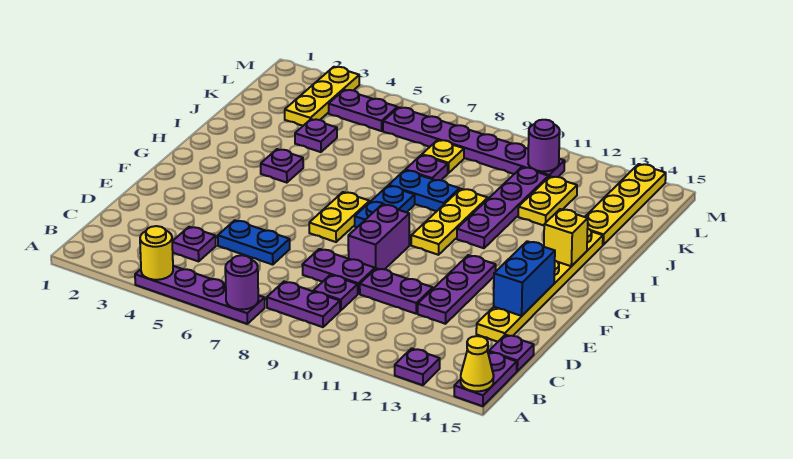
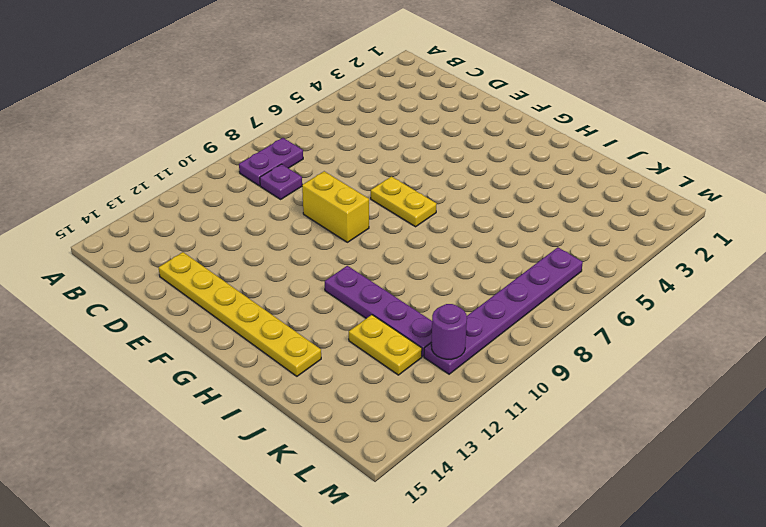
yellow brick E9:F9 level 1 -> purple brick E9:F9 level 1
none -> purple plate A4:A7 level 1
none -> purple plate A13 level 1
none -> purple plate A15:B15 level 1
none -> purple plate C4 level 1

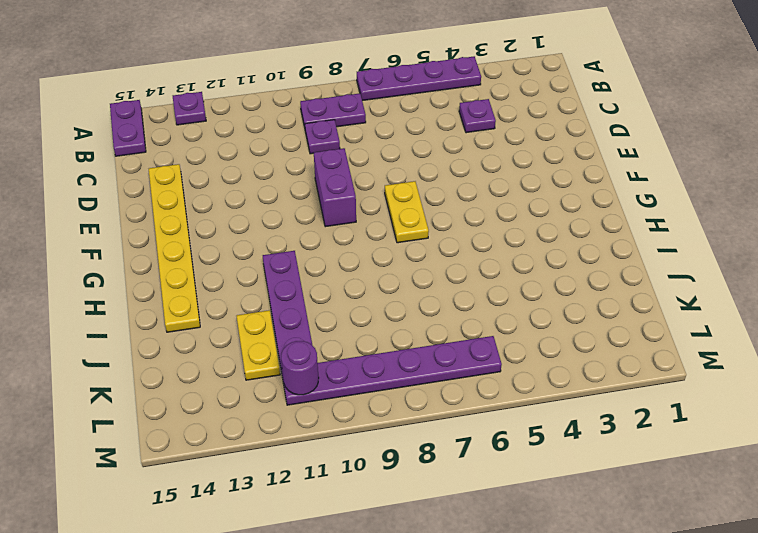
none -> purple plate C15 level 1
none -> blue plate D5:D6 level 1
none -> purple plate D8:D9 level 1
none -> purple plate D10:D11 level 1

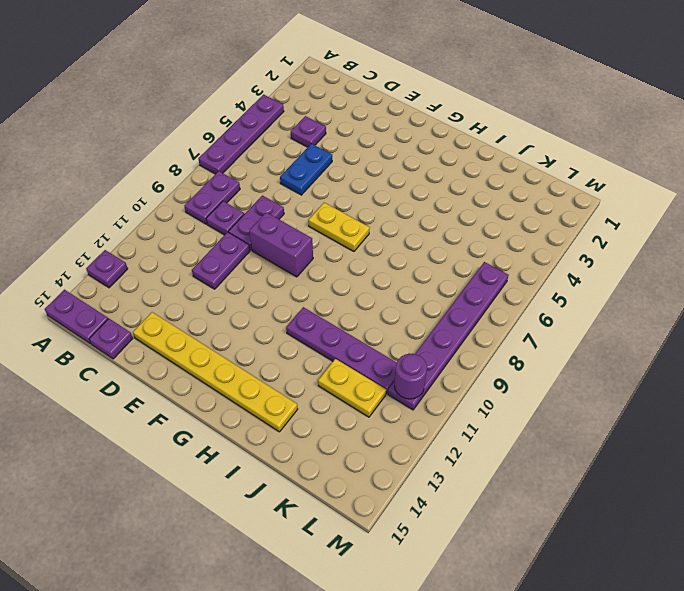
none -> purple plate D12:F12 level 1
none -> blue plate G8:H8 level 1
none -> yellow plate G10:I10 level 1
none -> purple plate H4 level 1

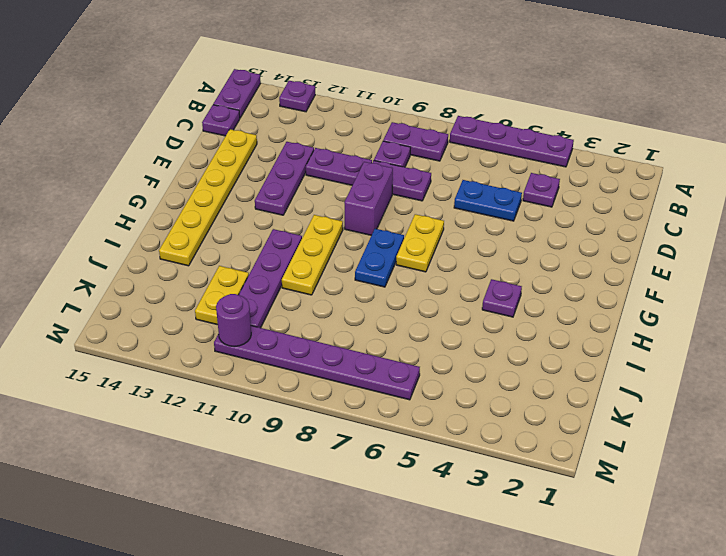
none -> blue plate I8:I9 level 1
none -> purple plate J4 level 1
none -> purple plate J8 level 1
none -> yellow plate J14:M14 level 1

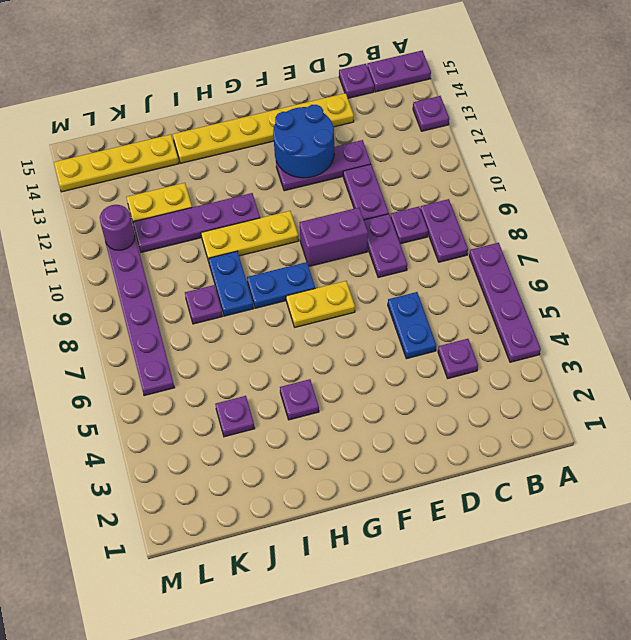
blue round brick E12:F13 level 2 -> none
none -> yellow plate K3:M3 level 1
none -> yellow plate K8 level 1
none -> purple plate L4:L5 level 1
none -> yellow round brick A4 level 2

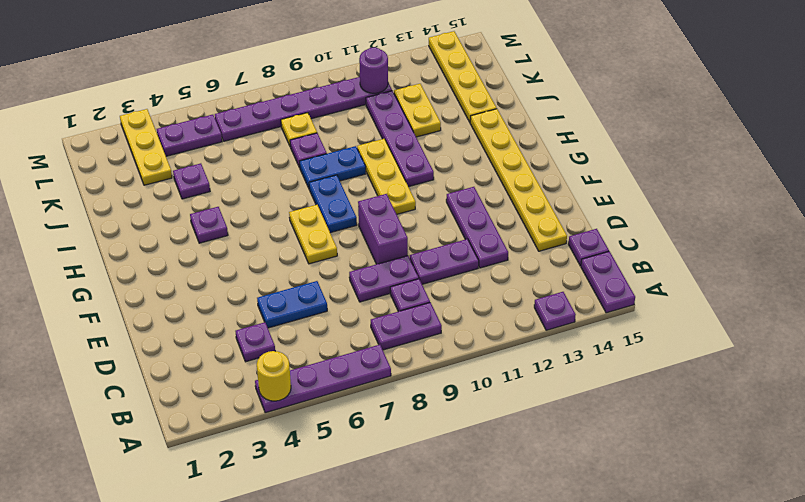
none -> purple round brick A7 level 2
none -> yellow cone A15 level 2
none -> blue brick E14:F14 level 2
none -> yellow brick H14 level 2

